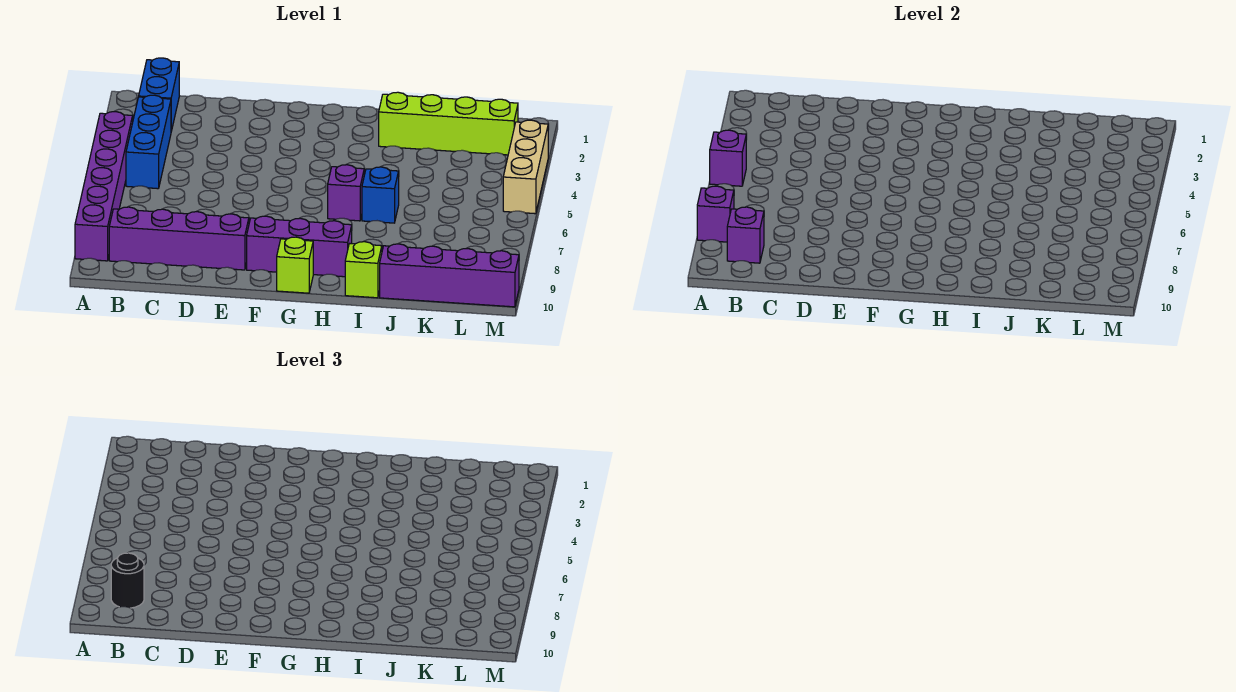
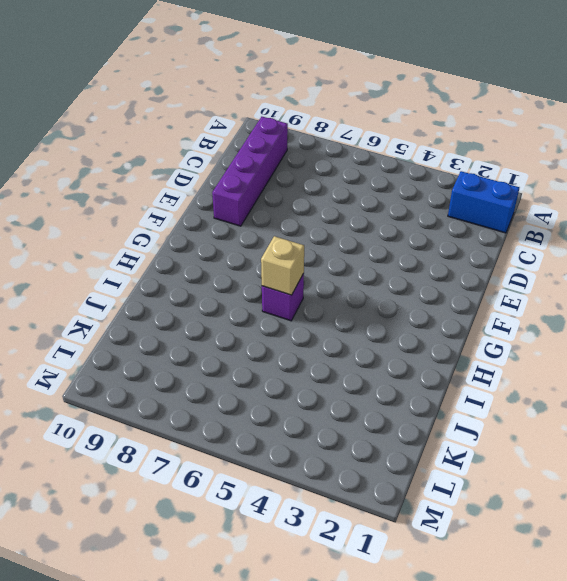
tan brick H6 level 2 -> none
none -> purple brick A4:A9 level 1
none -> blue brick B3:B5 level 1
none -> purple brick F9:H9 level 1

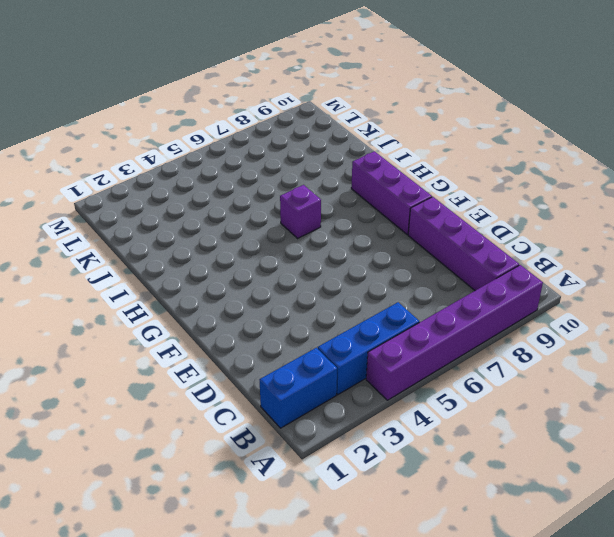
none -> lime brick G10 level 1
none -> lime brick I2:L2 level 1
none -> blue brick I6 level 1

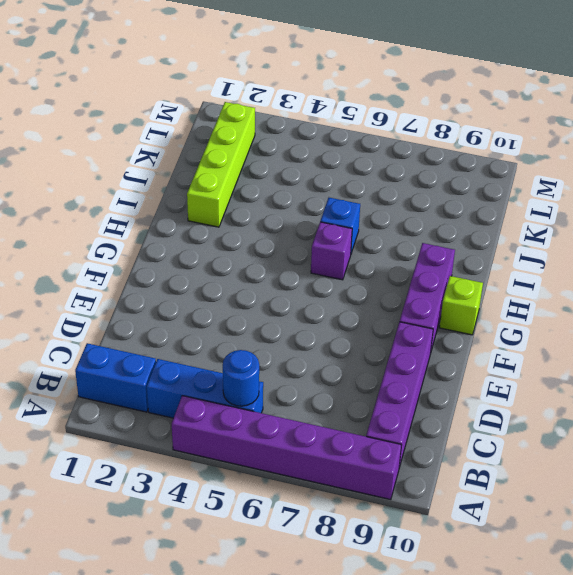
blue round brick B5 level 2 -> none
none -> lime brick I10 level 1
none -> purple brick J10:M10 level 1
none -> tan brick M3:M5 level 1

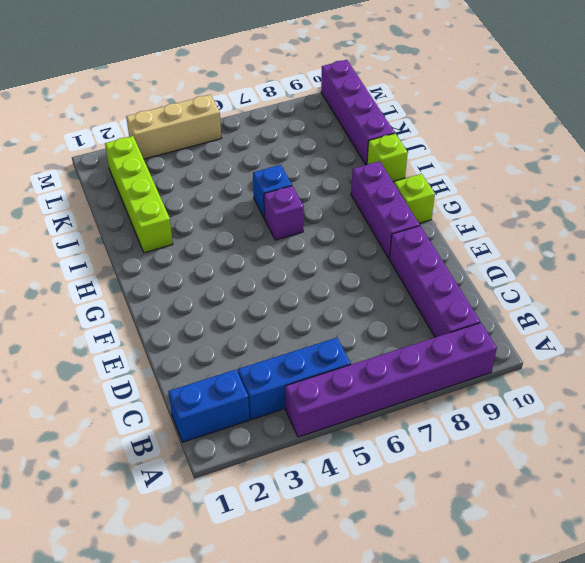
none -> purple brick A5 level 2
none -> purple brick A8 level 2
none -> purple brick B9 level 2

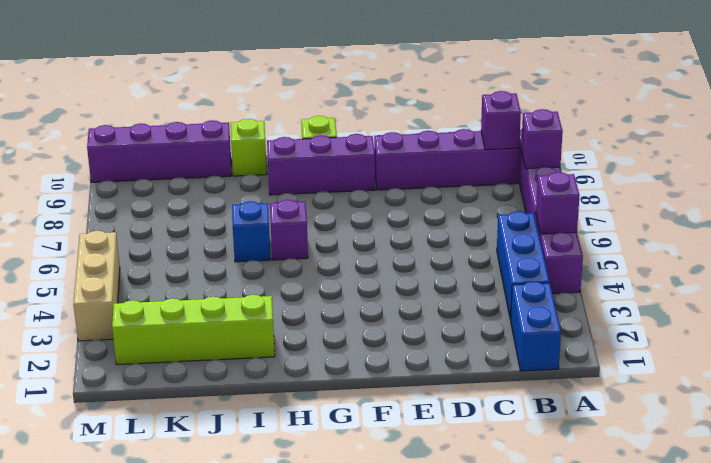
none -> black round brick B9 level 3

